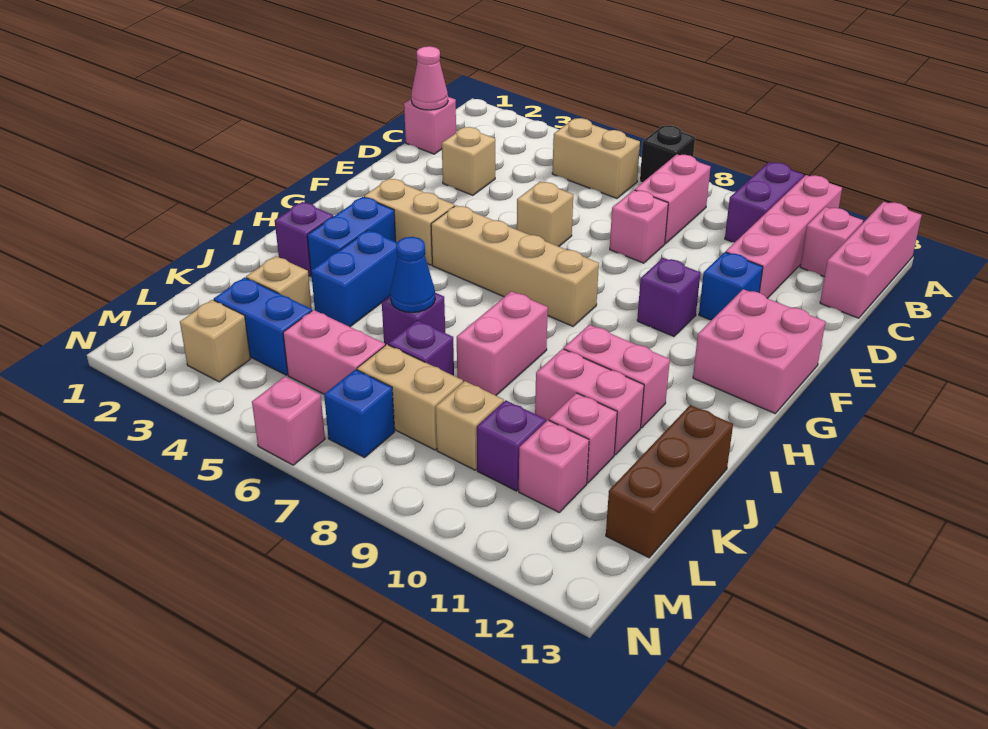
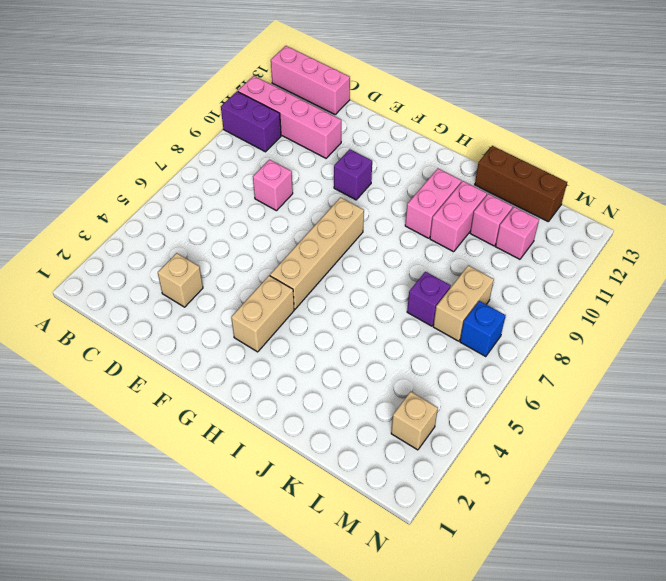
none -> black brick A7 level 1
none -> tan brick B5:B6 level 1
none -> pink brick B8:C8 level 1
none -> pink brick B12 level 1

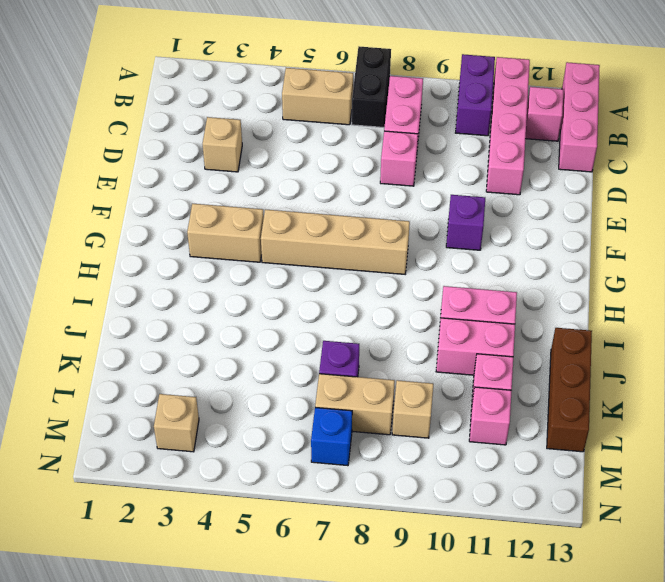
black brick A7:B7 level 1 -> black brick A7 level 1
none -> pink brick C1 level 1
none -> tan brick E6 level 1
none -> blue brick E11 level 1
none -> pink brick F12:G13 level 1

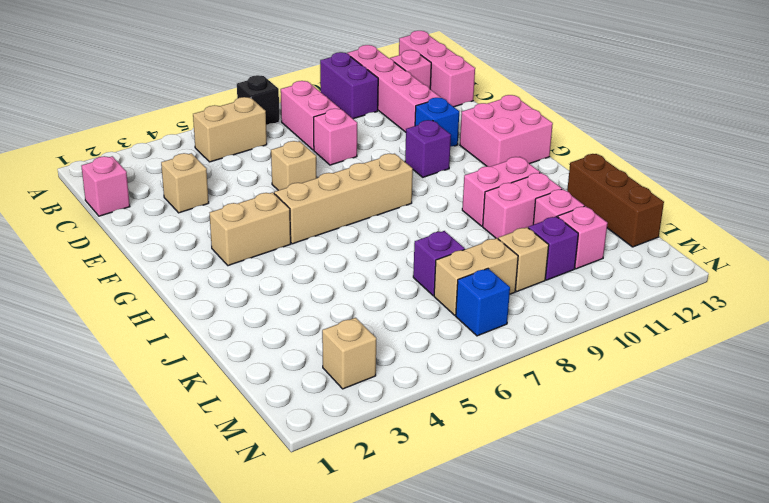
none -> blue brick H3:I3 level 1
none -> purple brick I2 level 1
none -> blue brick I4:J4 level 1
none -> pink brick I8:J8 level 1

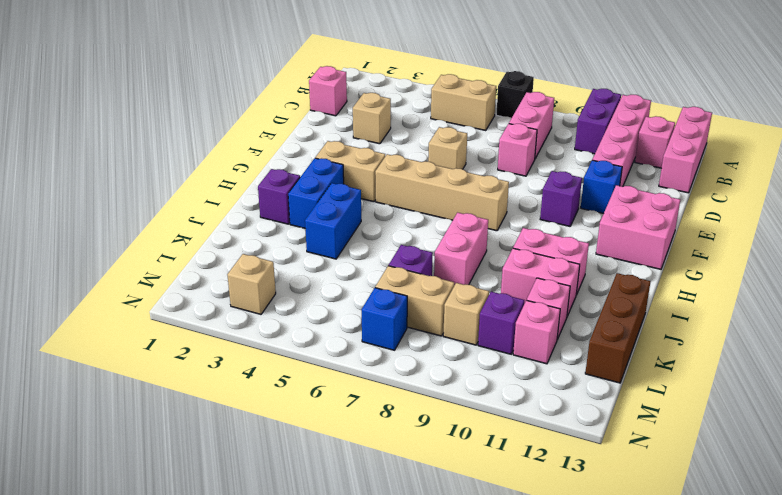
none -> purple brick J6 level 1
none -> tan brick K3 level 1
none -> blue brick L3:L4 level 1
none -> pink brick L5:L6 level 1

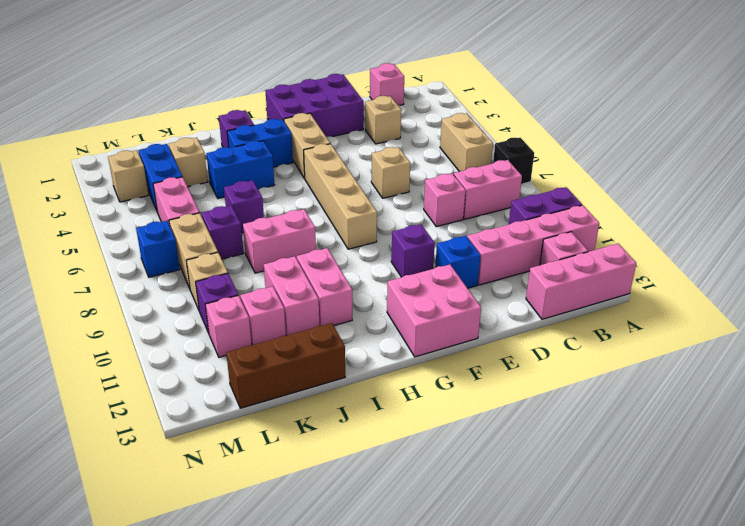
purple brick E1:G2 level 1 -> none
none -> pink brick N6 level 1
none -> pink cone C1 level 2
none -> blue cone J6 level 2

